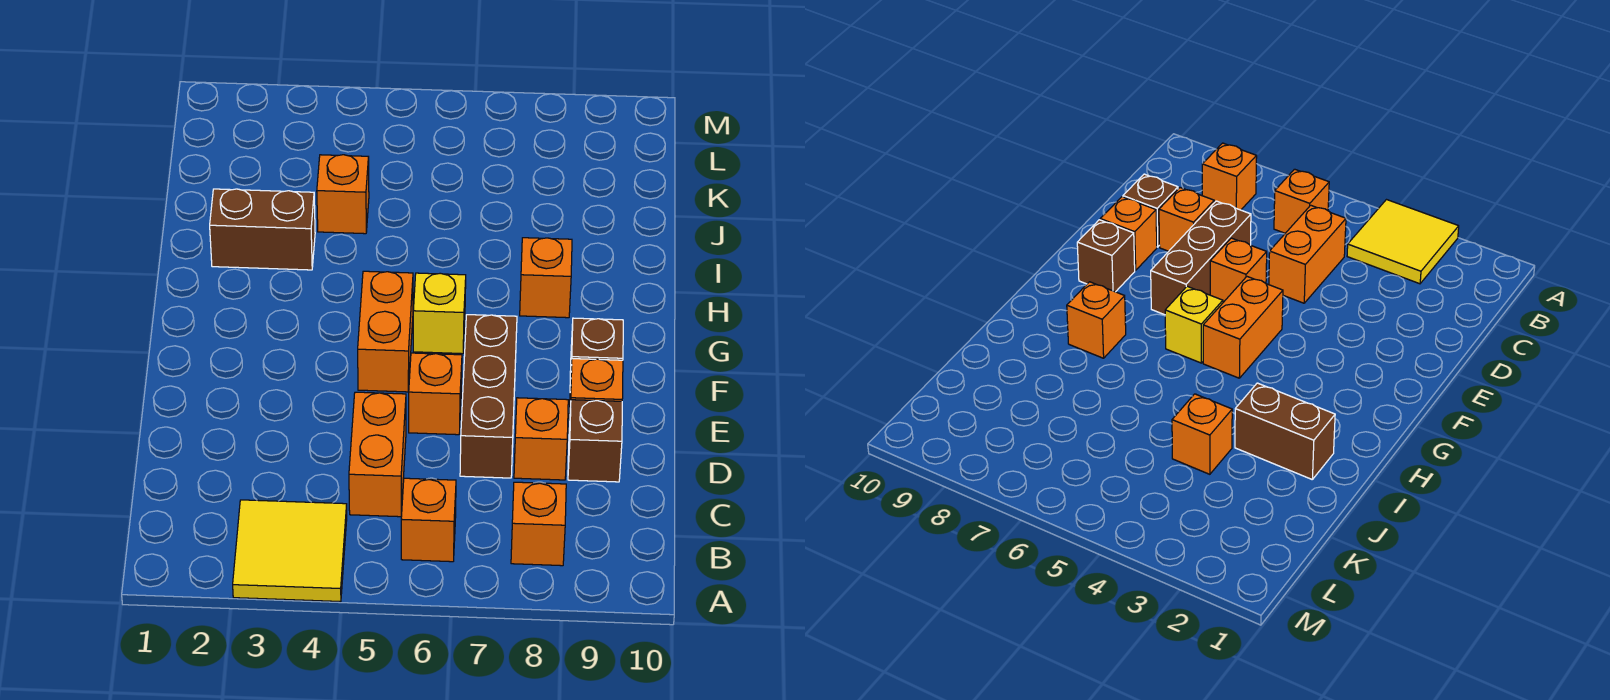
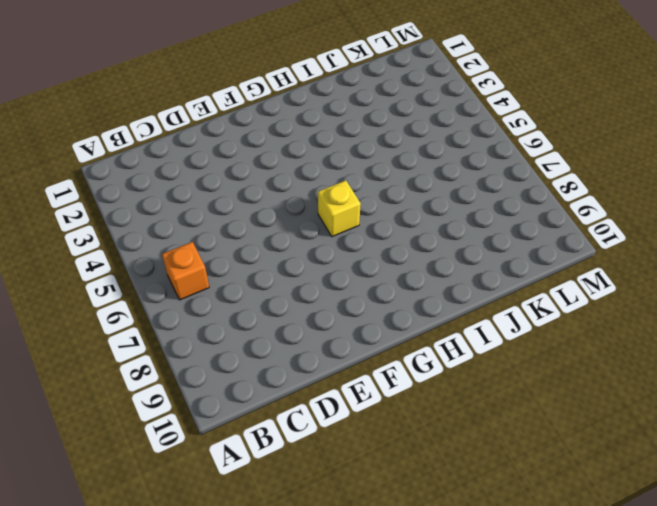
none -> yellow tile A3:B4 level 1
none -> orange brick B8 level 1
none -> orange brick C5:D5 level 1

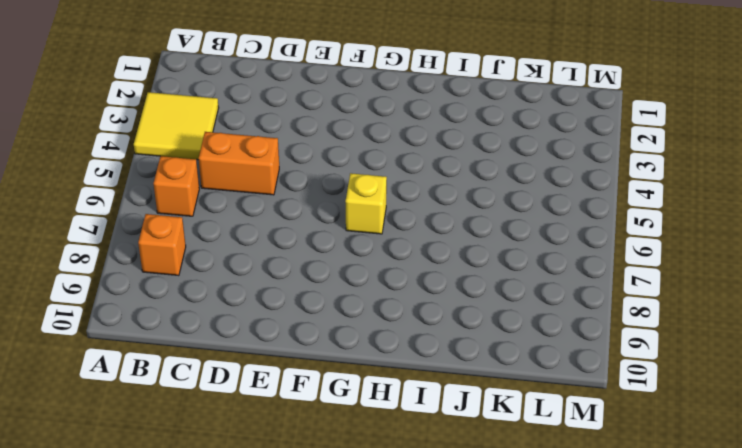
none -> brown brick D7:F7 level 1
none -> orange brick D8 level 1
none -> brown brick D9 level 1

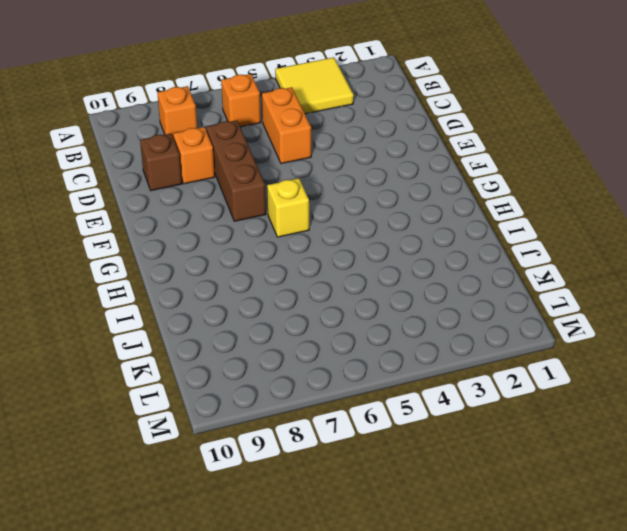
none -> orange brick E6 level 1
none -> orange brick E9 level 1
none -> orange brick F5:G5 level 1

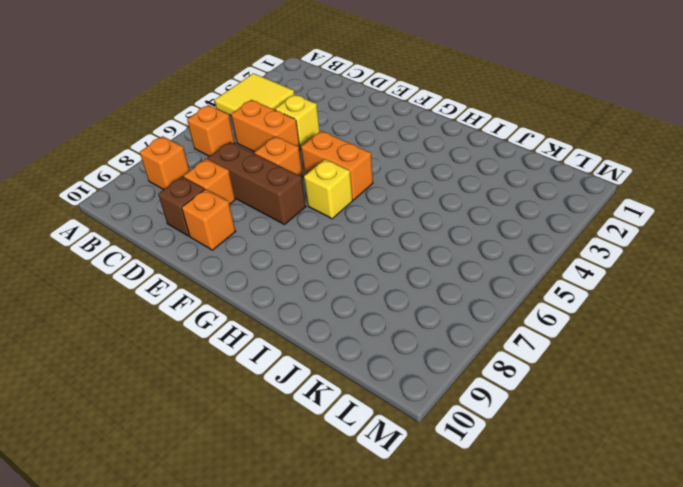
yellow brick D4 level 1 -> none
none -> brown brick F9 level 1
none -> orange brick H8 level 1
none -> brown brick I2:I3 level 1

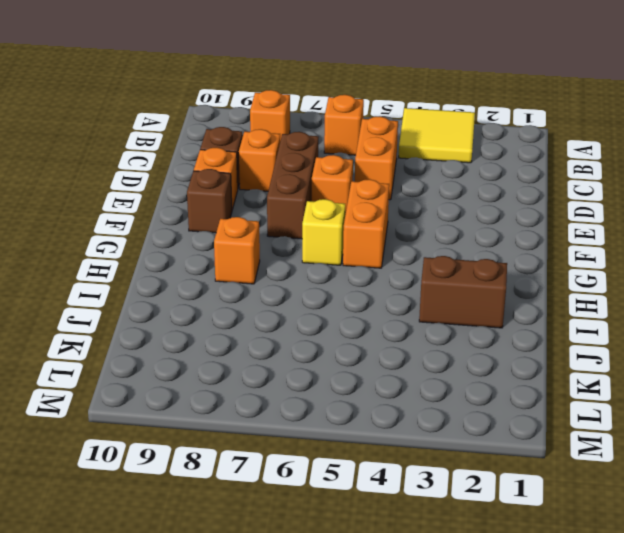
none -> orange brick J4 level 1

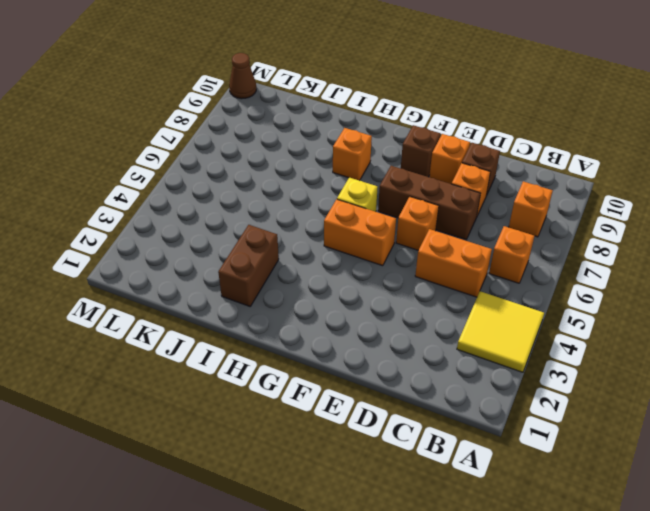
brown cone M10 level 1 -> none
none -> orange brick J4 level 1

